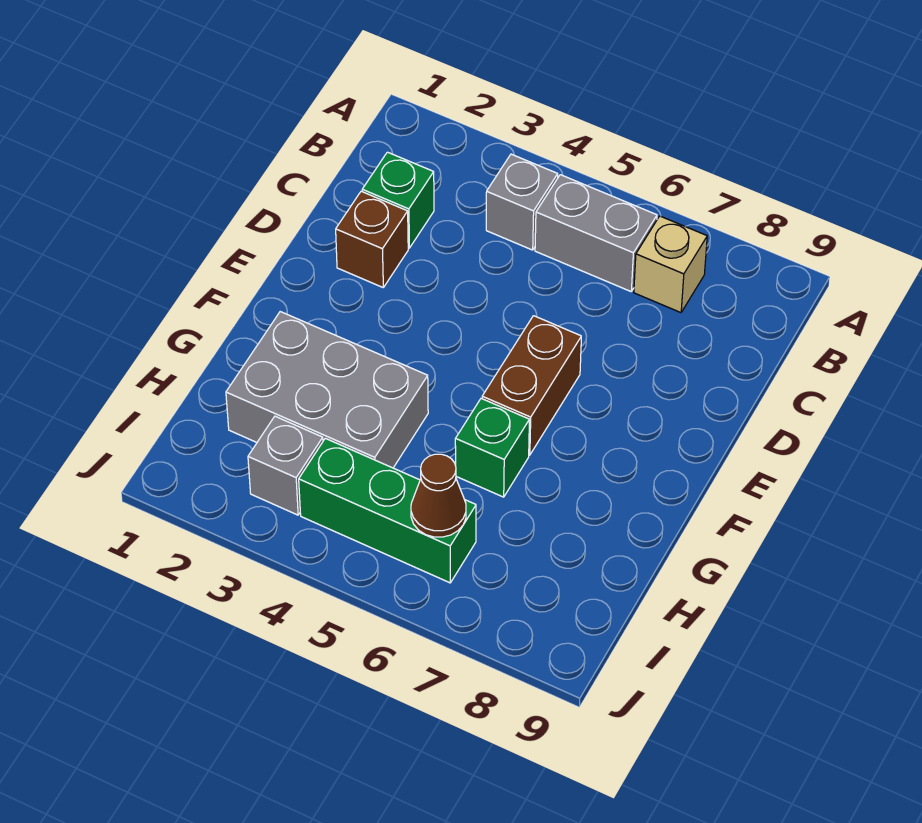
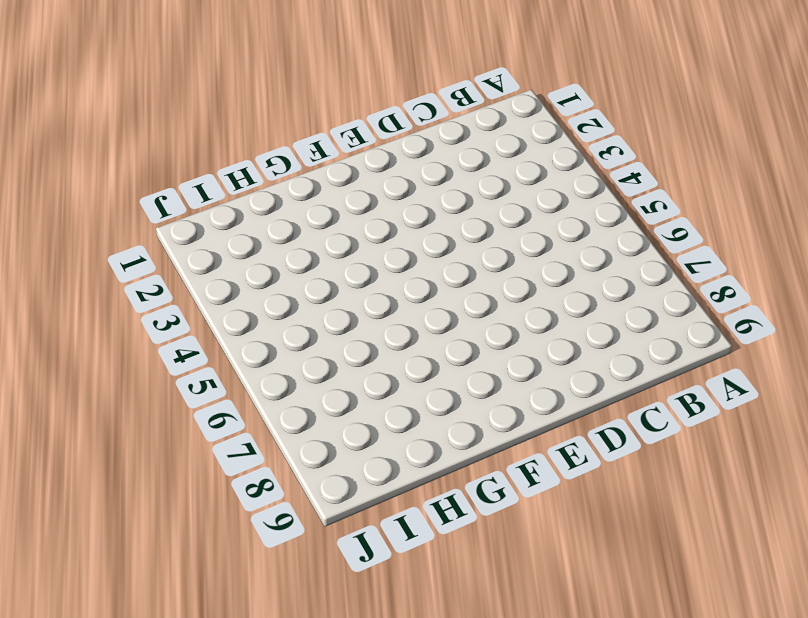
none -> grey brick B4 level 1
none -> grey brick B5:B6 level 1

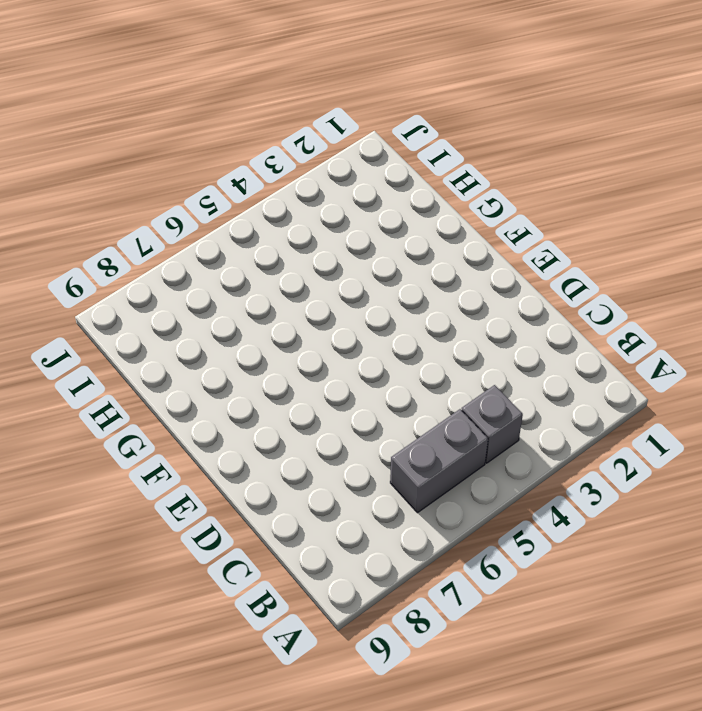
none -> tan brick B7 level 1
none -> green brick C2 level 1

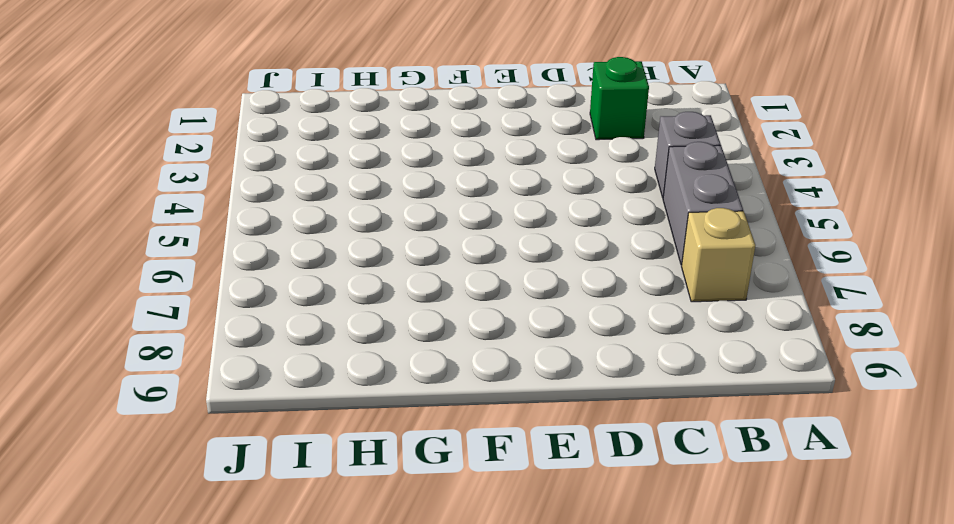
none -> brown brick D2 level 1
none -> brown brick E6:F6 level 1

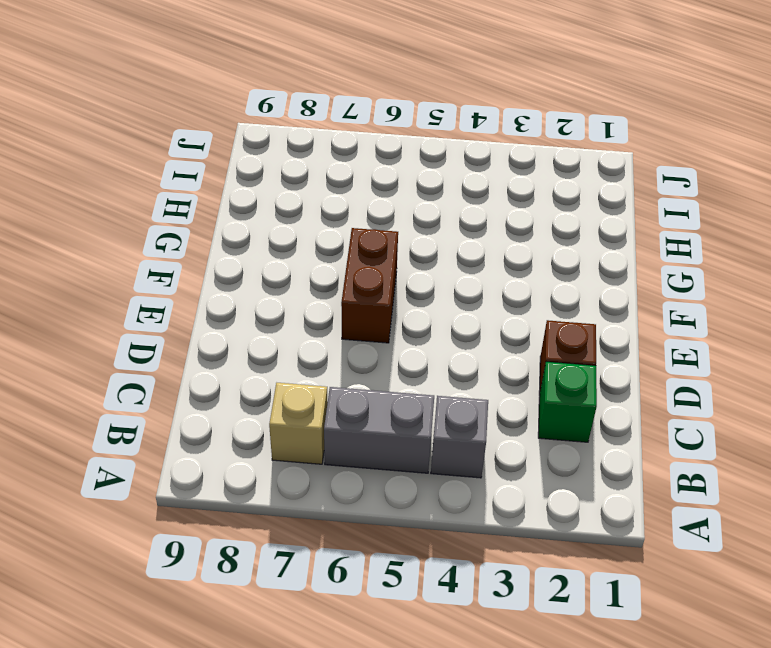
none -> grey brick G2:H4 level 1
none -> green brick G6 level 1

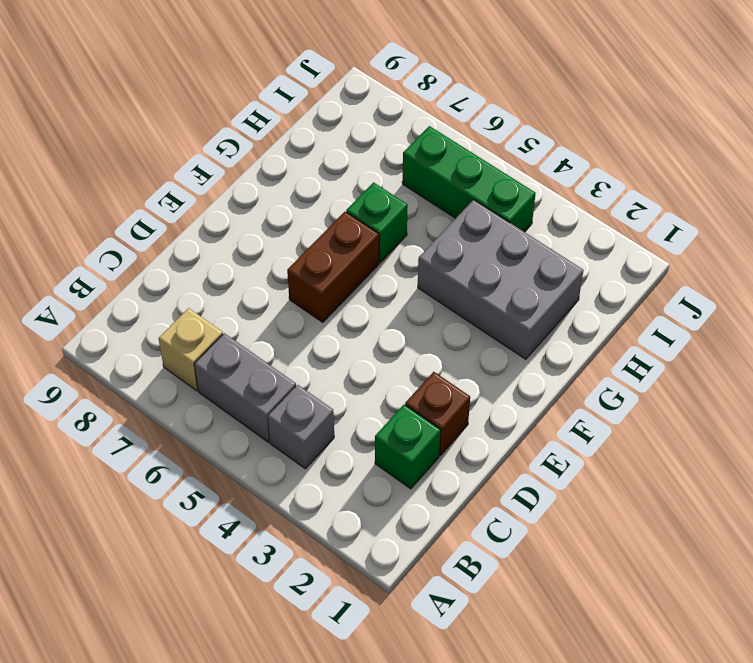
none -> grey brick I3 level 1
none -> brown cone I6 level 2

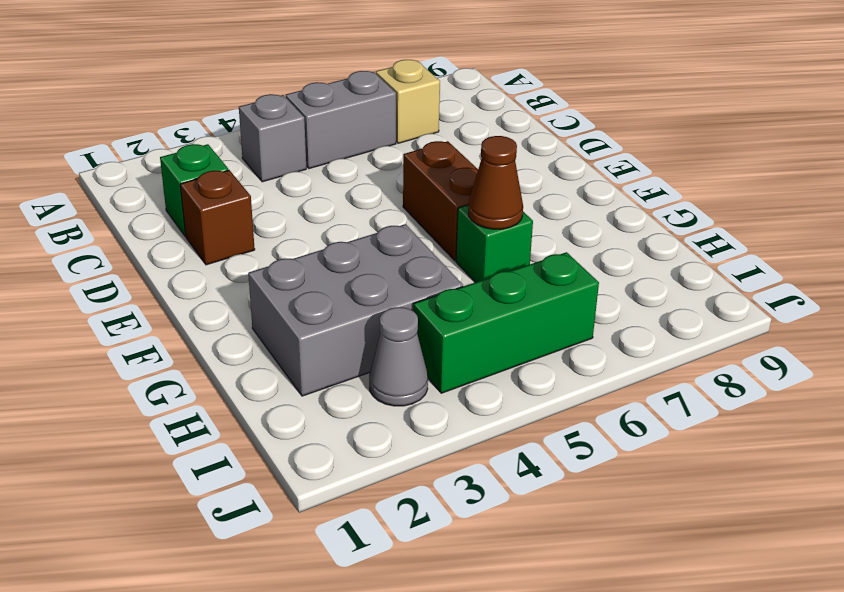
brown cone G6 level 2 -> brown cone I6 level 2
grey cone I3 level 1 -> grey brick I3 level 1

